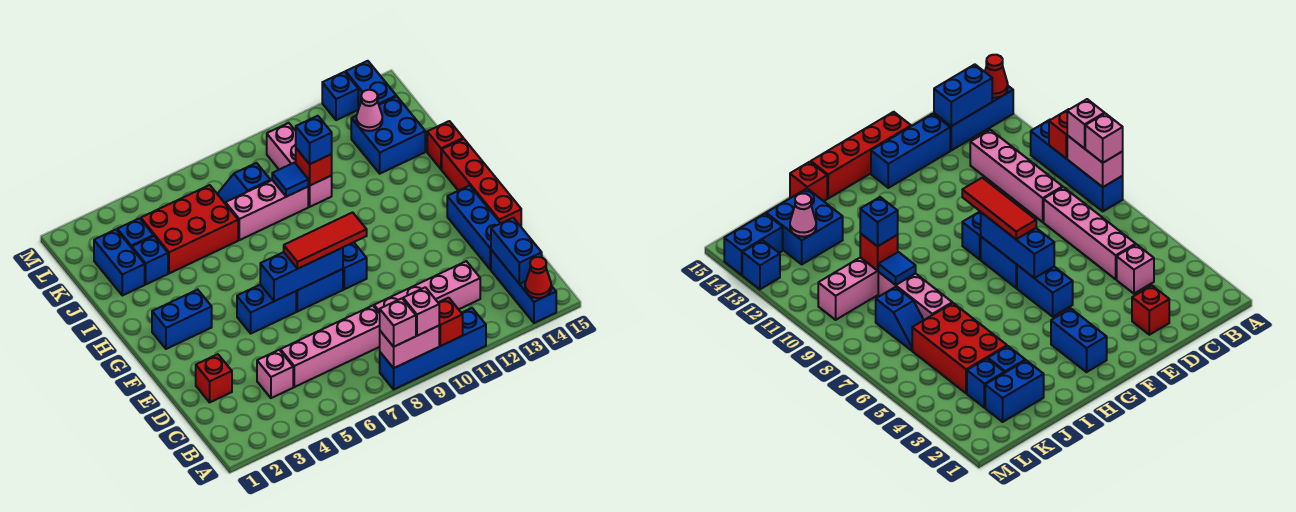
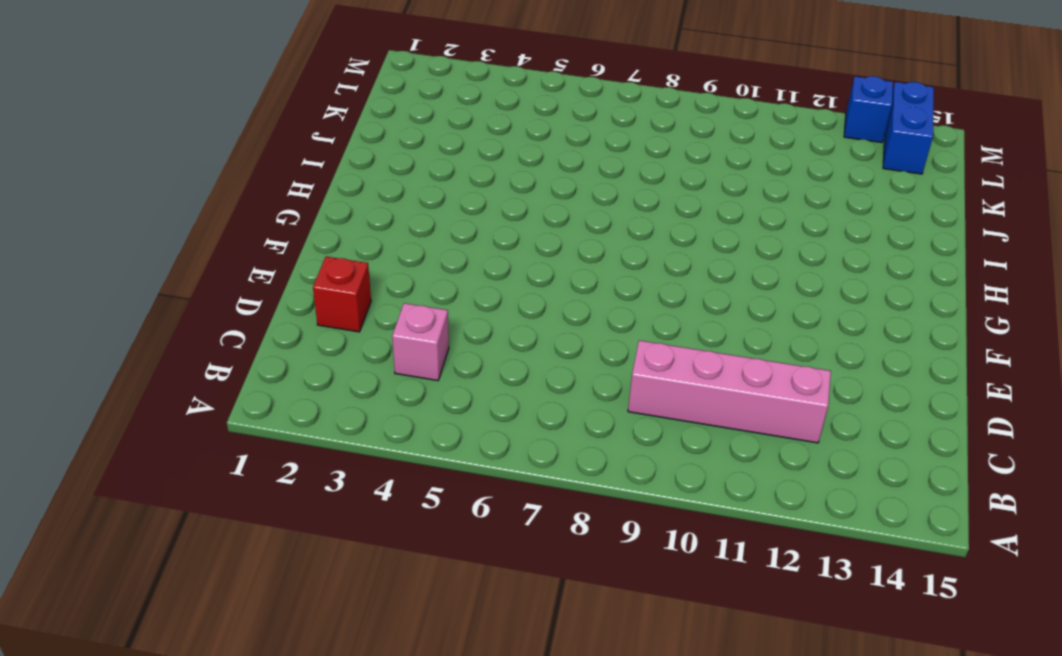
none -> blue brick A8:A11 level 1
none -> blue brick A14:C14 level 1
none -> pink brick C5:C8 level 1
none -> blue brick D14:F14 level 1

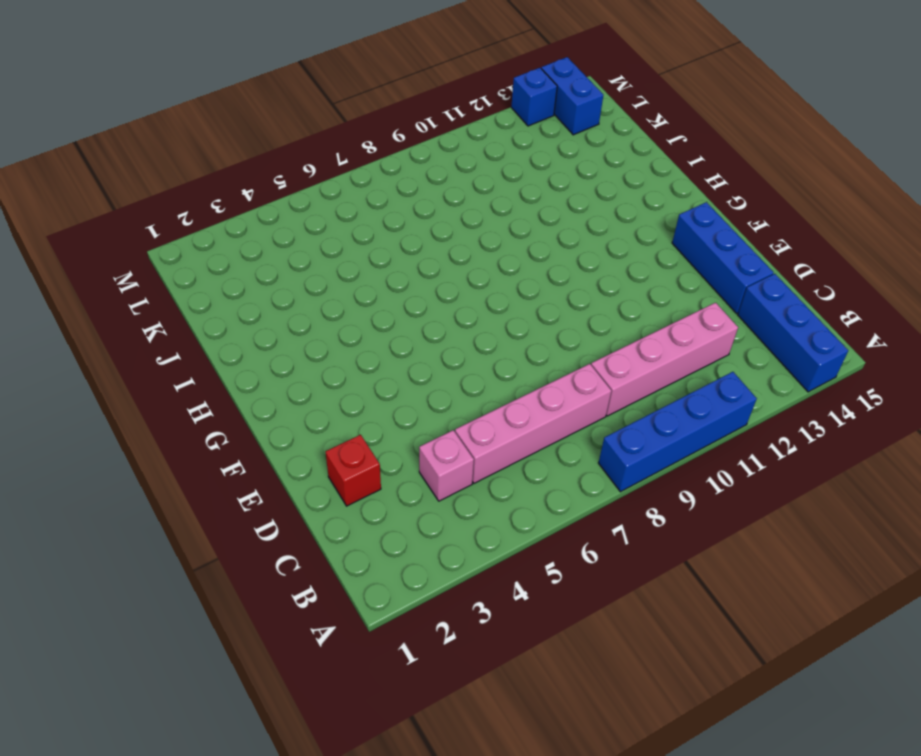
none -> red brick E15:H15 level 1
none -> blue brick F5:F6 level 1
none -> blue brick F7:F8 level 1
none -> blue brick F9 level 1

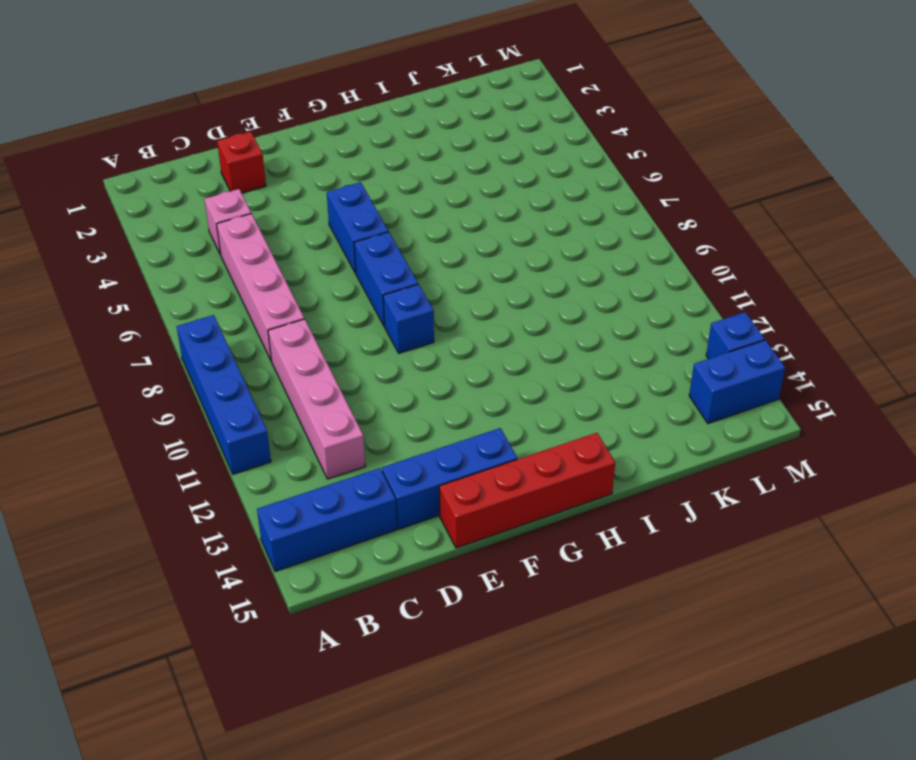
none -> blue brick G2:G3 level 1
none -> red brick I15 level 1
none -> blue brick J2:K2 level 1
none -> blue brick J3 level 1

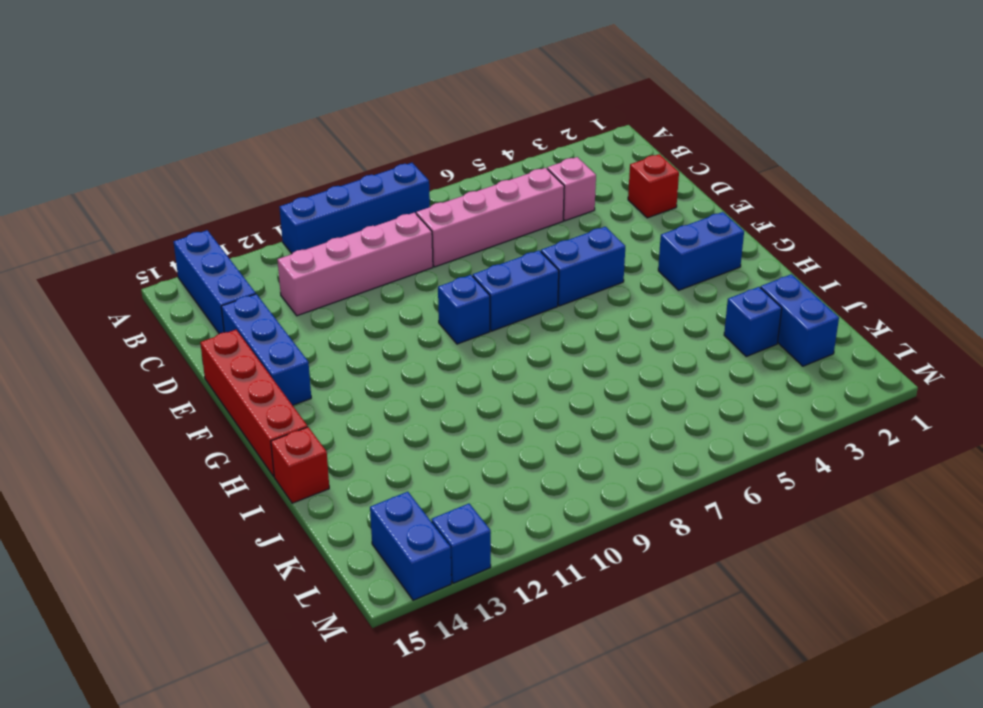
none -> red brick J4:K6 level 1
none -> pink brick J7:J9 level 1
none -> pink brick J10:L10 level 1
none -> blue brick J13:K14 level 1

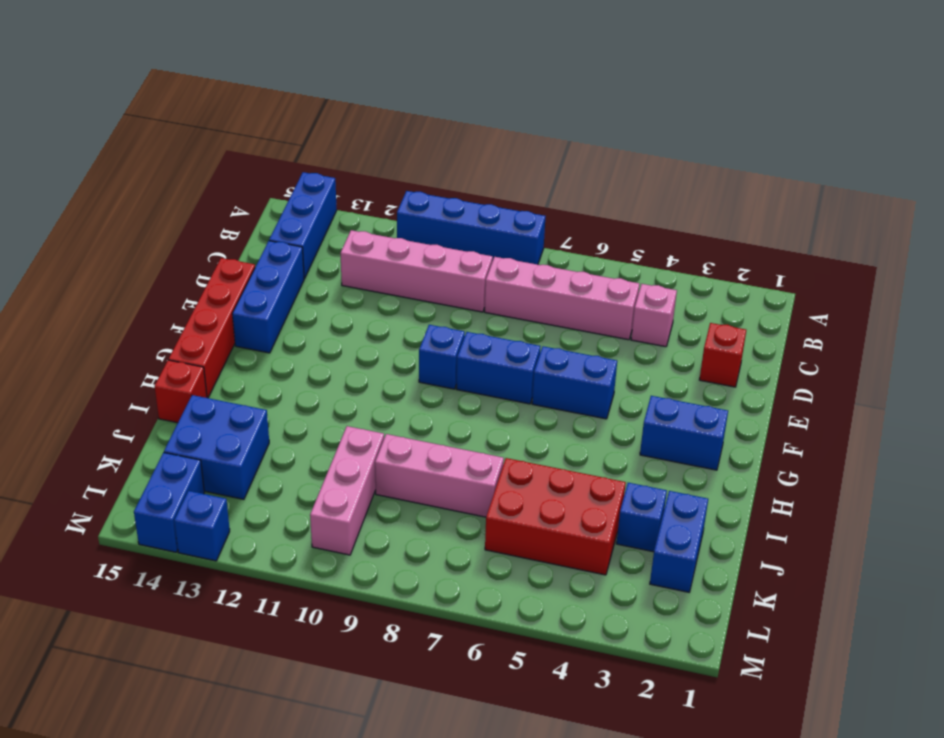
none -> blue brick K3 level 1
none -> blue slope K7:K8 level 1 top 8
none -> pink brick A8:A9 level 2
none -> red brick A10 level 2

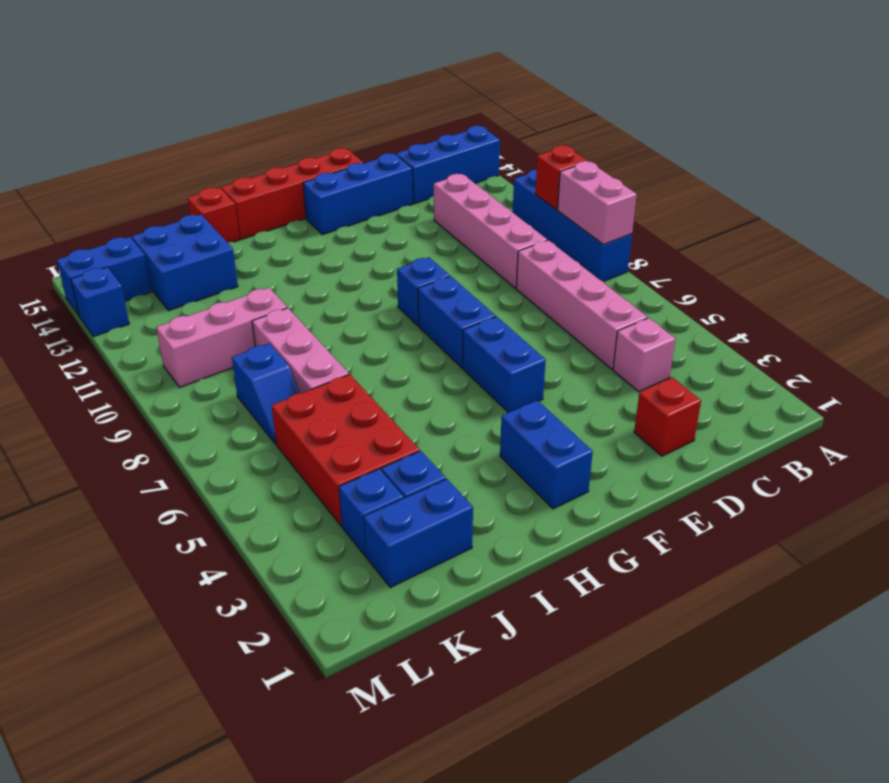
none -> red cone A14 level 2
none -> blue brick B14:C14 level 2
none -> blue brick F6:F8 level 2
none -> blue tile J9 level 2

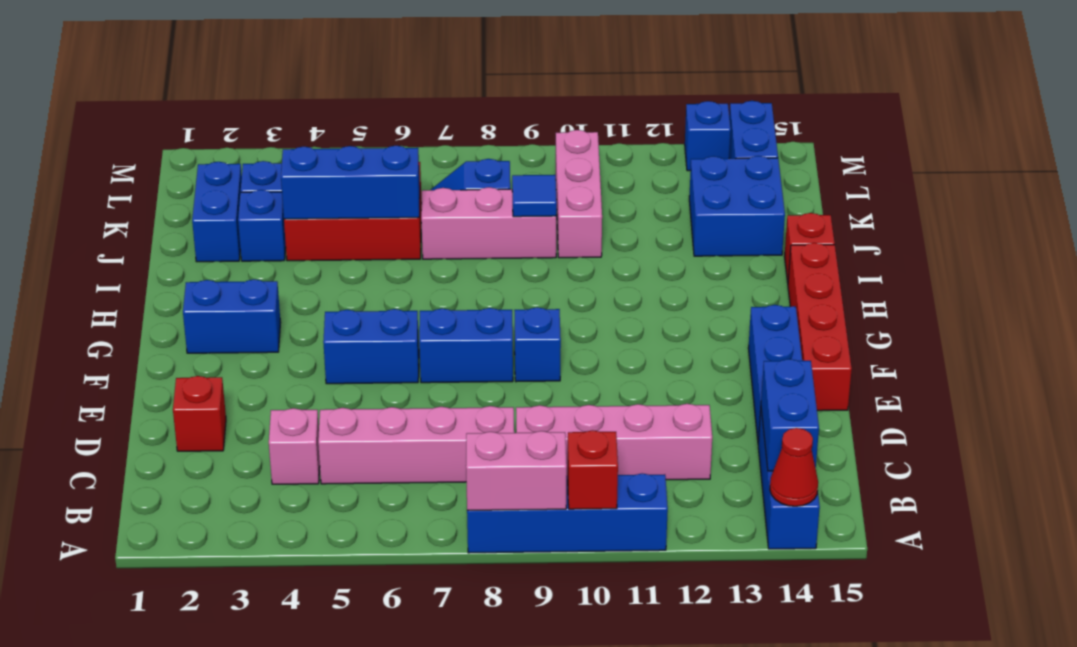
blue brick J4:J6 level 2 -> blue brick F6:F8 level 2
none -> red brick J10 level 2
none -> pink cone K13 level 2
none -> pink brick A8 level 3
none -> pink brick A9 level 3

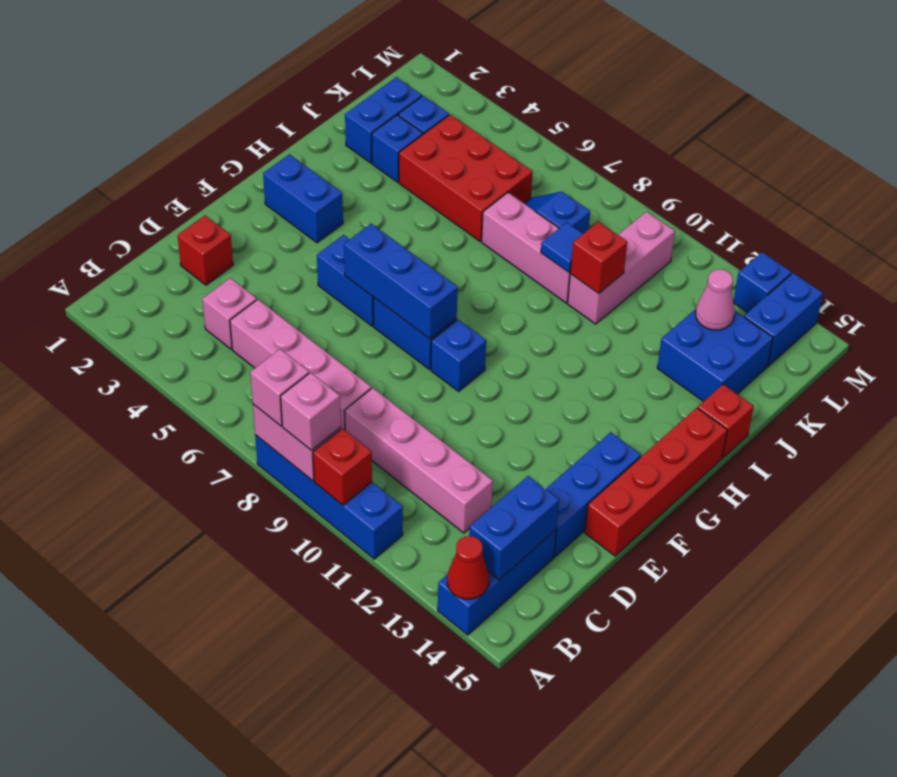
none -> red tile F7:F9 level 3
none -> blue brick J10 level 3

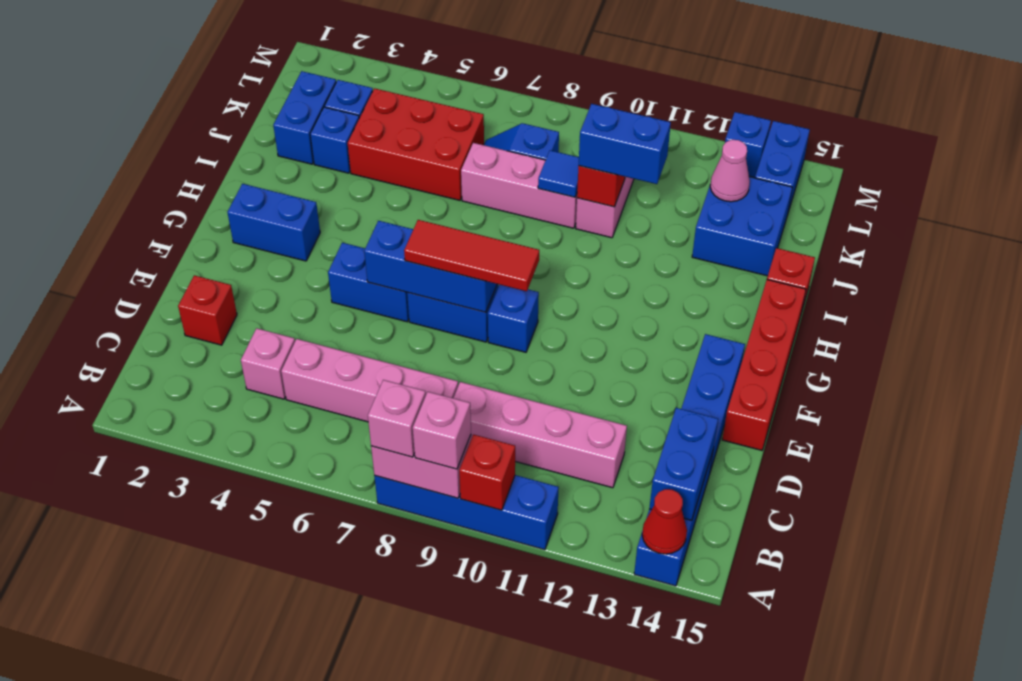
blue brick J10:J11 level 3 -> blue brick J10 level 3

